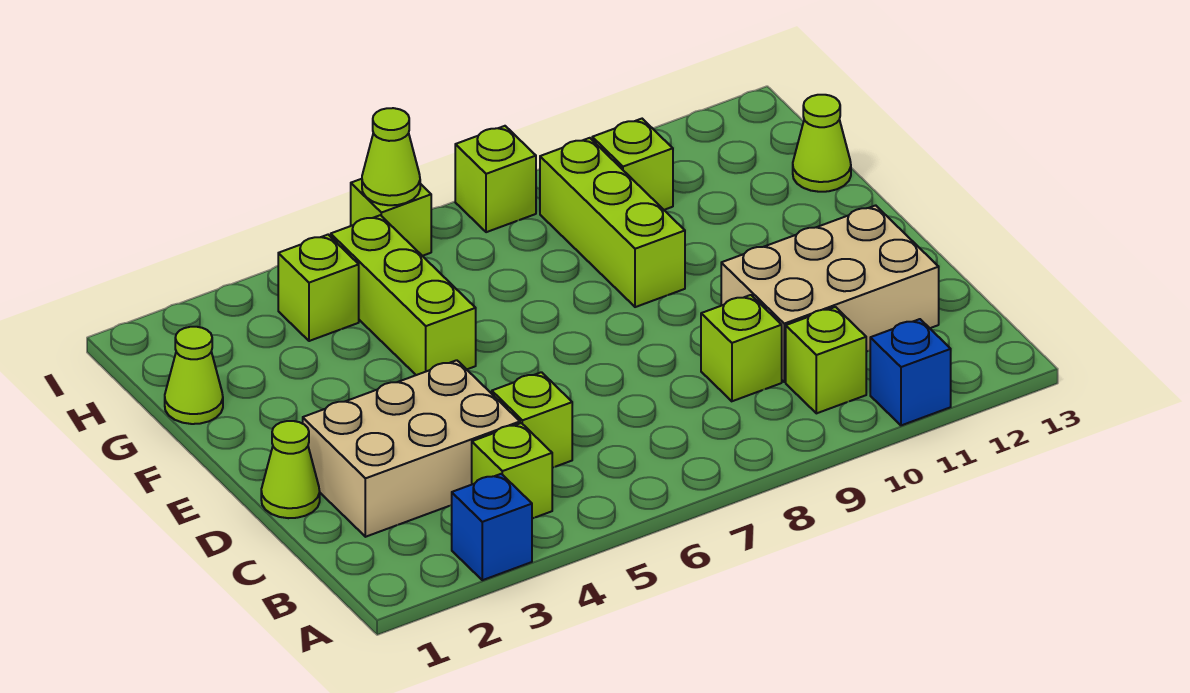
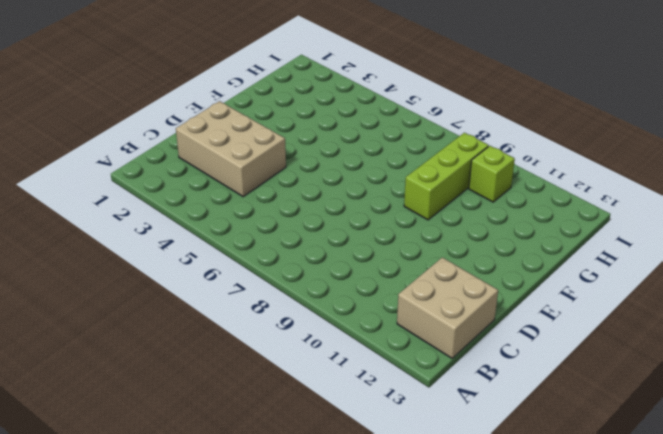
tan brick B12:C13 level 1 -> tan brick C10:D12 level 1
none -> blue brick A3 level 1
none -> blue brick A11 level 1
none -> lime brick B4 level 1

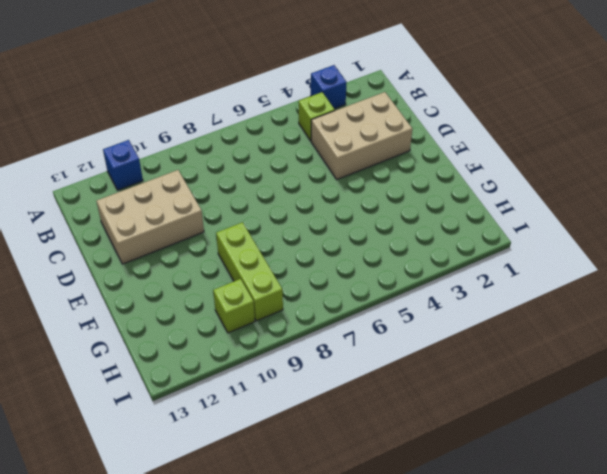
none -> lime brick B10 level 1
none -> lime brick C5 level 1
none -> lime brick C9 level 1

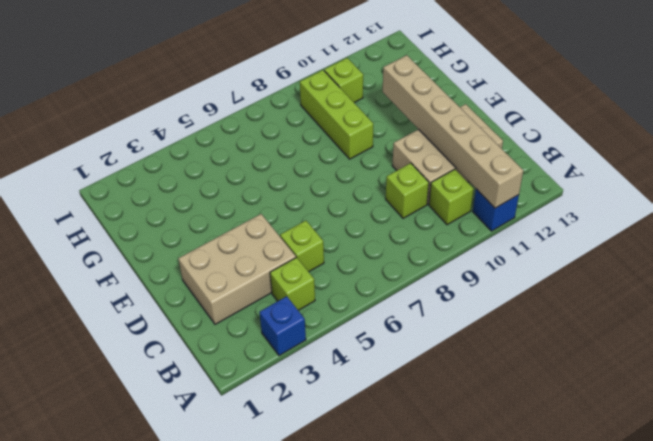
tan brick A11:F11 level 2 -> none
none -> lime cone D1 level 1
none -> lime brick F5:H5 level 1
none -> lime cone G1 level 1

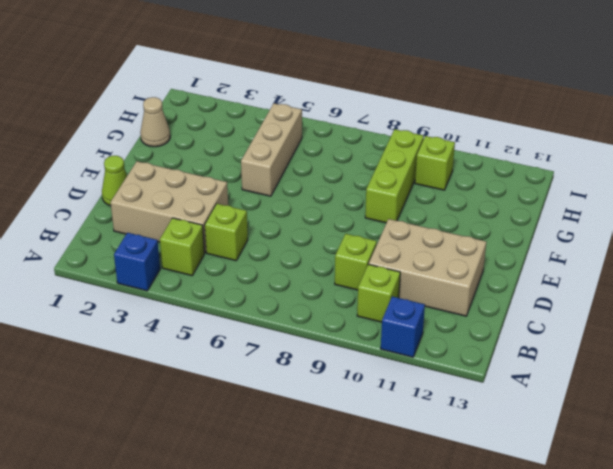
tan brick F5:H5 level 1 -> lime brick F5:H5 level 1
tan cone G1 level 1 -> lime cone G1 level 1
none -> lime cone G13 level 1
none -> lime brick H4 level 1
none -> lime brick I6 level 1

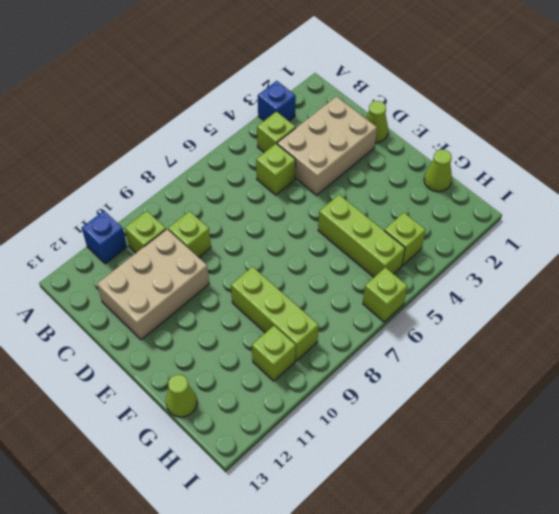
none -> lime brick I8 level 1
none -> lime cone I6 level 2

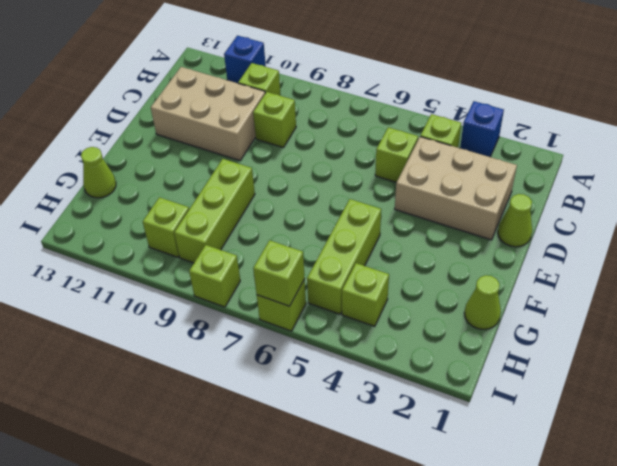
lime brick I6 level 2 -> lime cone I6 level 2

